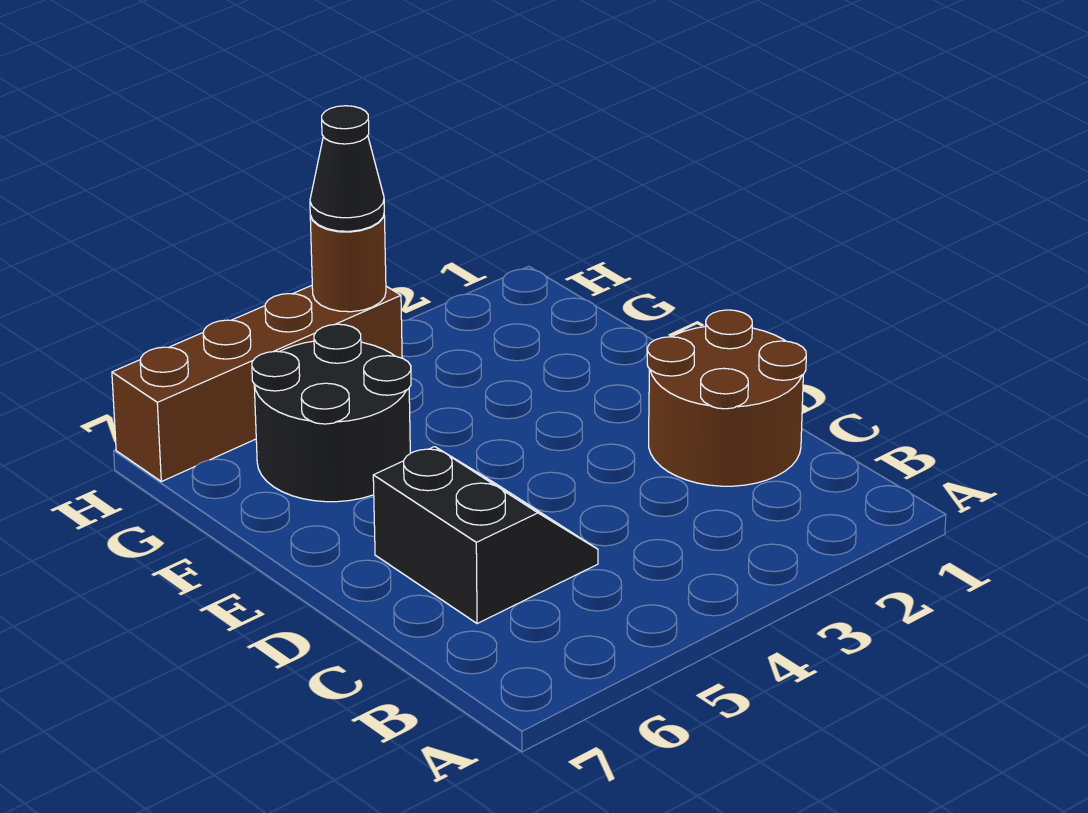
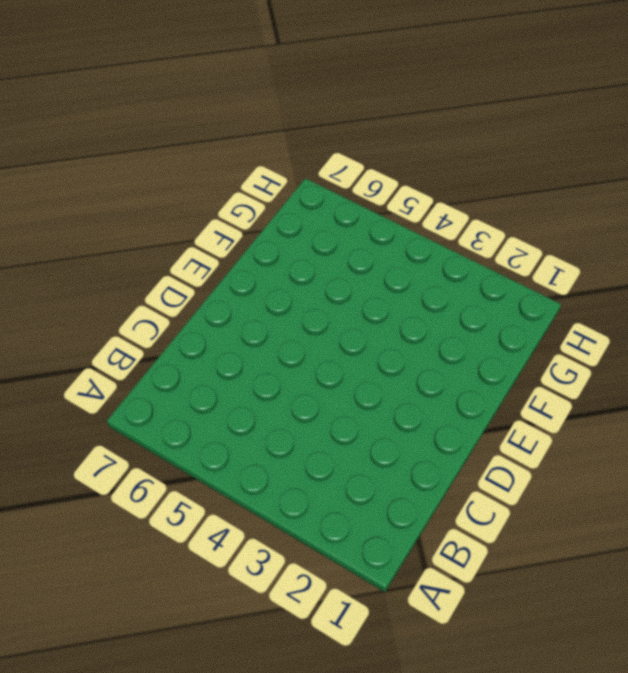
none -> brown round brick C1:D2 level 1
none -> black slope C5:D6 level 1 top 6

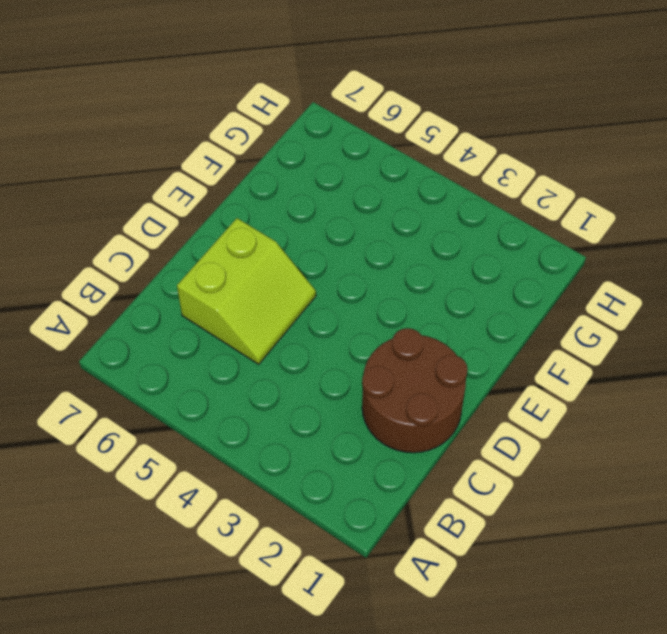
lime slope C5:D6 level 1 top 6 -> black slope C5:D6 level 1 top 6
none -> black round brick F5:G6 level 1
none -> brown brick H4:H7 level 1

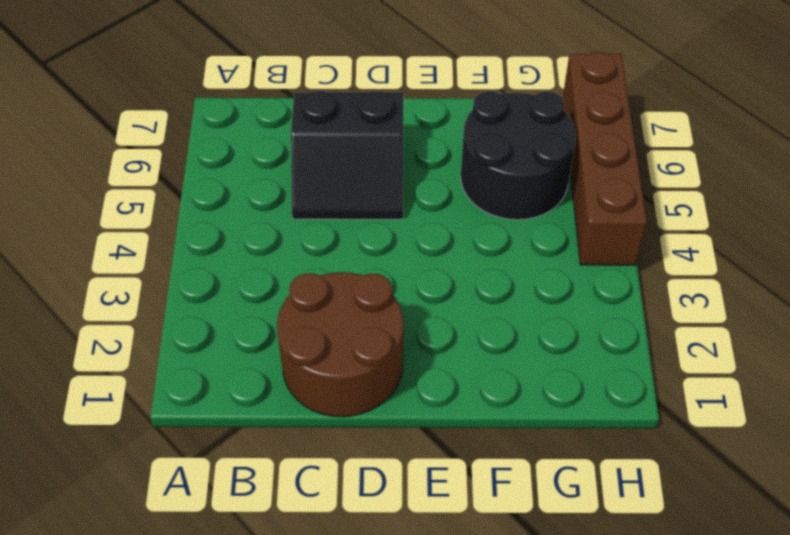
none -> brown round brick H4 level 2
none -> black cone H4 level 3

